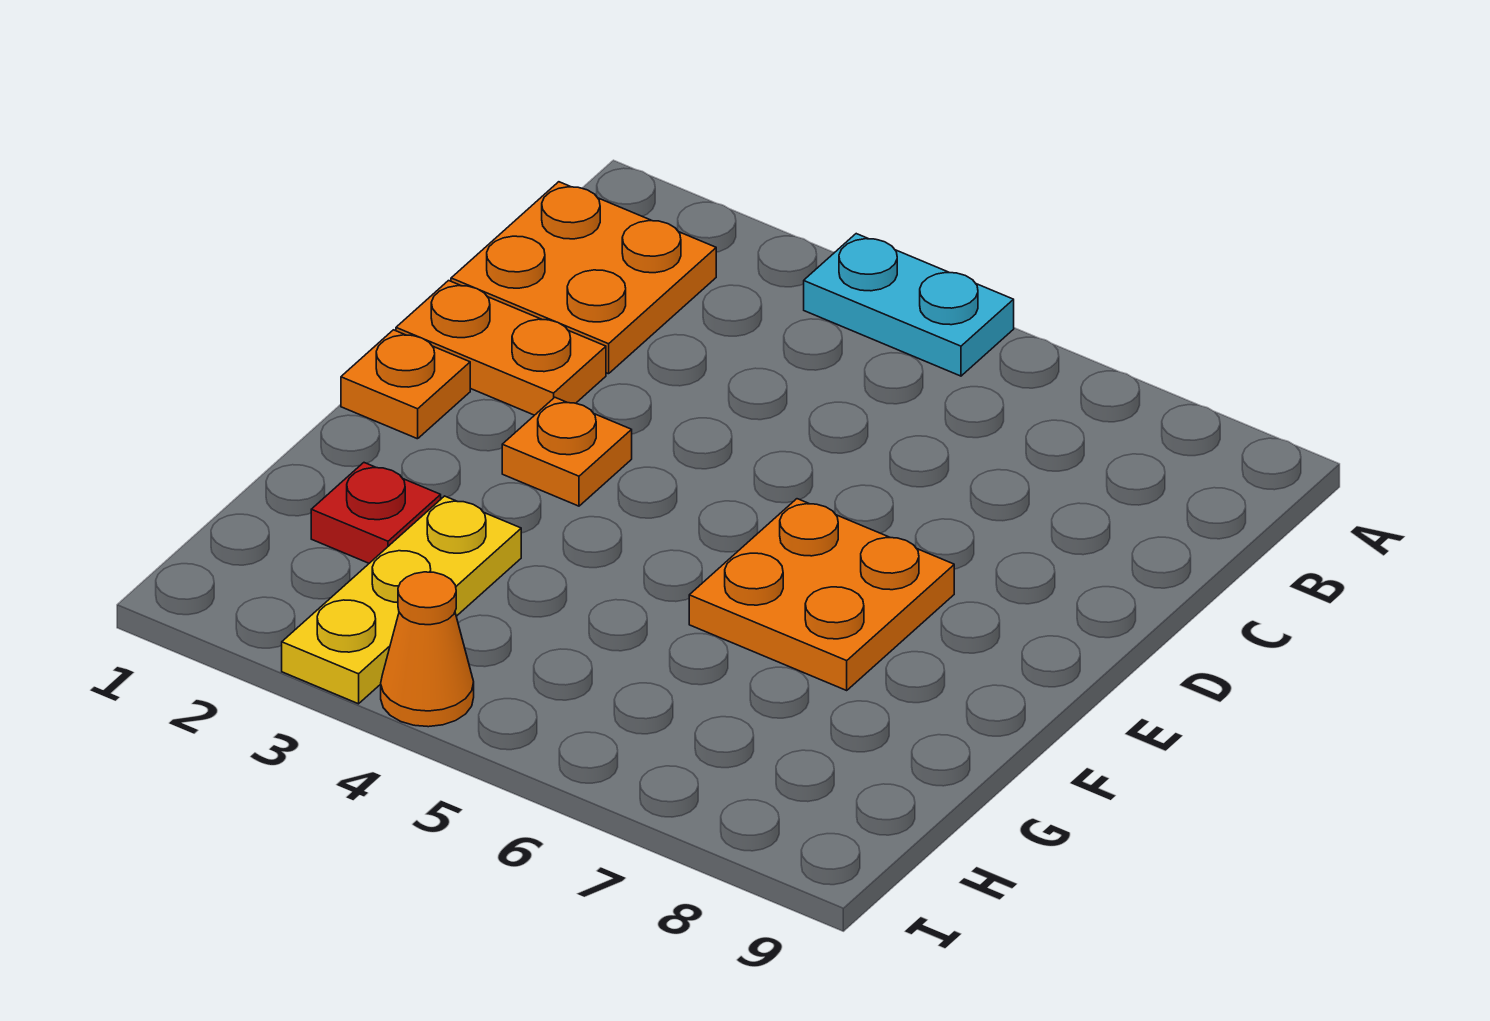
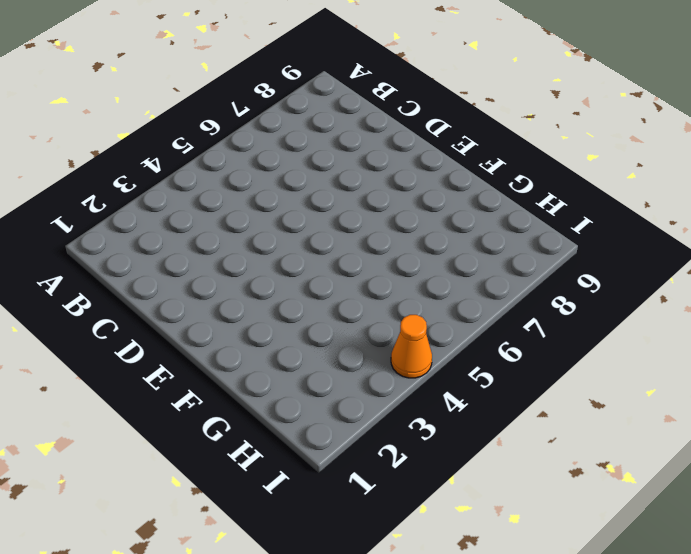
none -> cyan plate A4:A5 level 1
none -> orange plate B1:C2 level 1

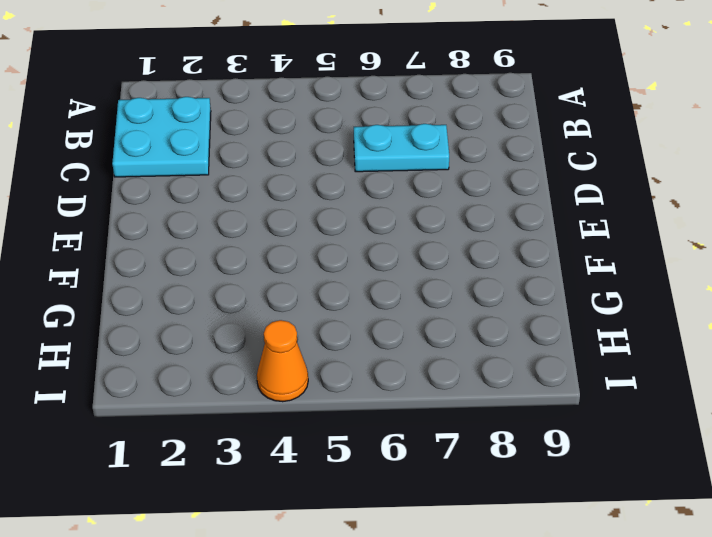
cyan plate B1:C2 level 1 -> orange plate B1:C2 level 1
cyan plate C6:C7 level 1 -> cyan plate A4:A5 level 1
none -> orange plate D1:D2 level 1
none -> orange plate E1 level 1

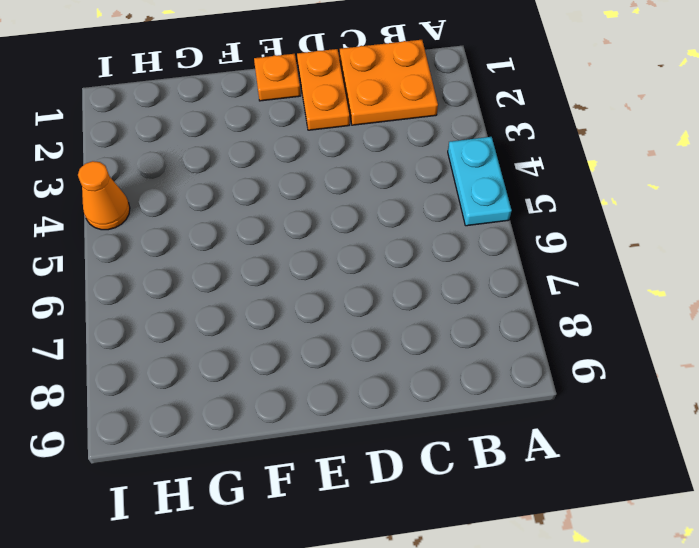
none -> orange plate E3 level 1
none -> orange plate E6:F7 level 1

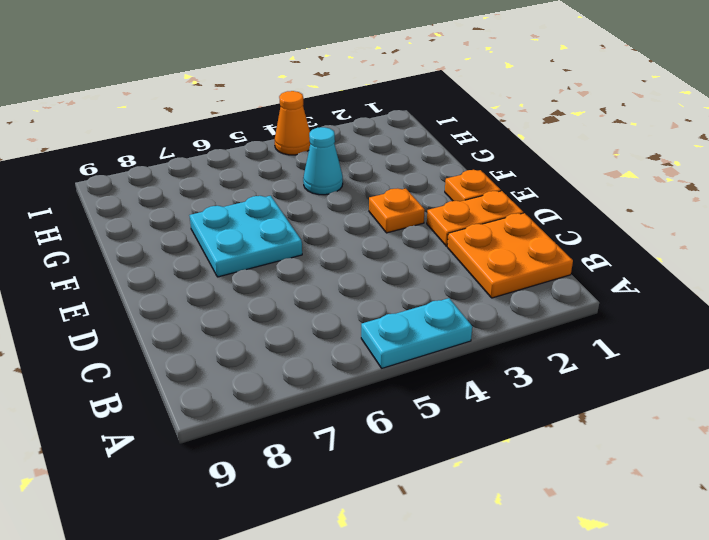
cyan plate E6:F7 level 1 -> orange plate E6:F7 level 1
cyan cone G4 level 1 -> none
none -> red plate G2 level 1
none -> yellow plate G3:I3 level 1

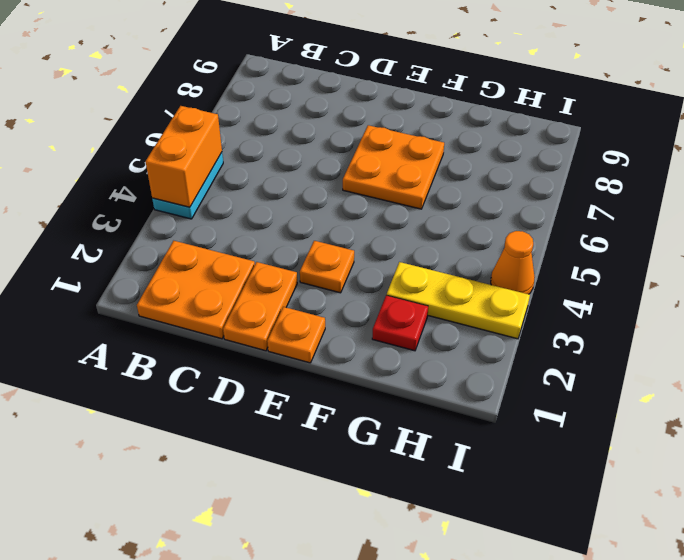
orange brick A4:A5 level 2 -> none

